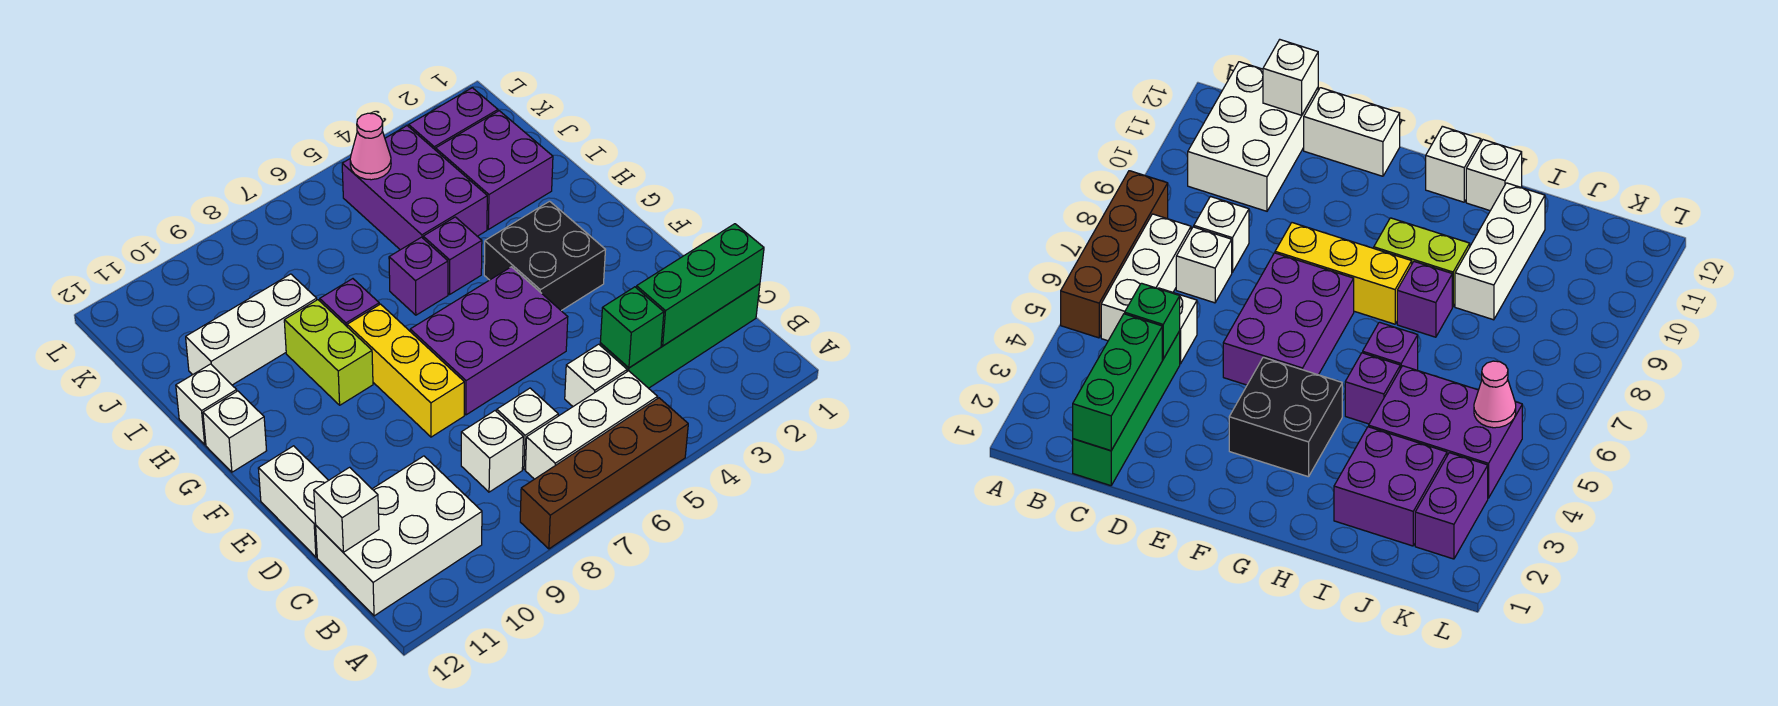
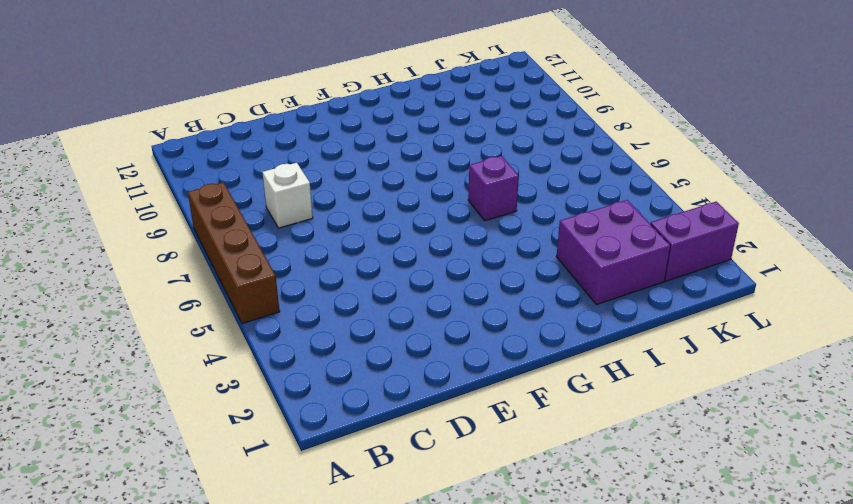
purple brick K2:L2 level 1 -> purple brick K2:K3 level 1
none -> white brick B5:B7 level 1
none -> white brick B10:C12 level 1
none -> green brick C1:C4 level 1

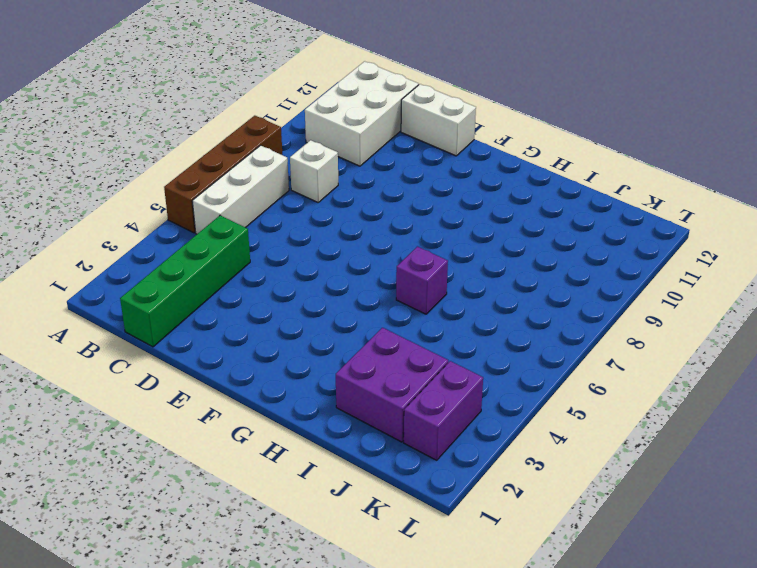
none -> white brick C5 level 1
none -> white brick C7 level 1
none -> purple brick E5:F7 level 1

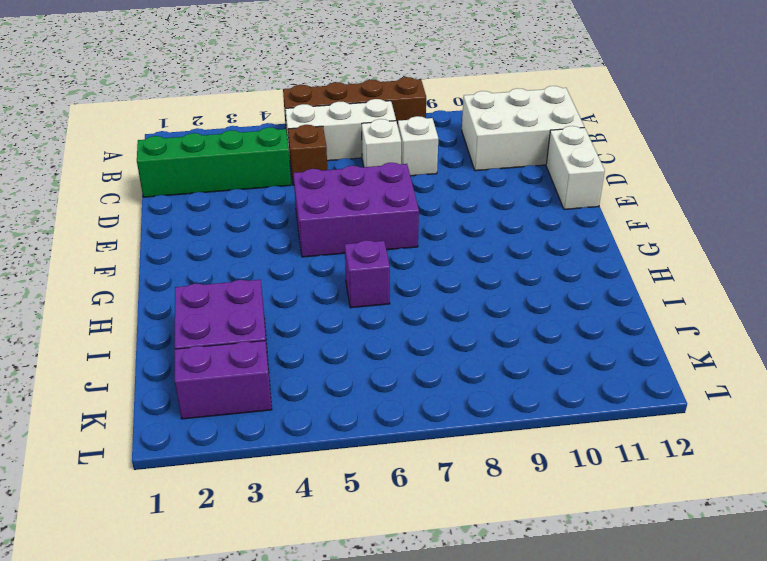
brown brick C5 level 1 -> white brick C5 level 1
none -> yellow brick E8:G8 level 1
none -> black brick F3:G4 level 1
none -> lime brick G9:H9 level 1

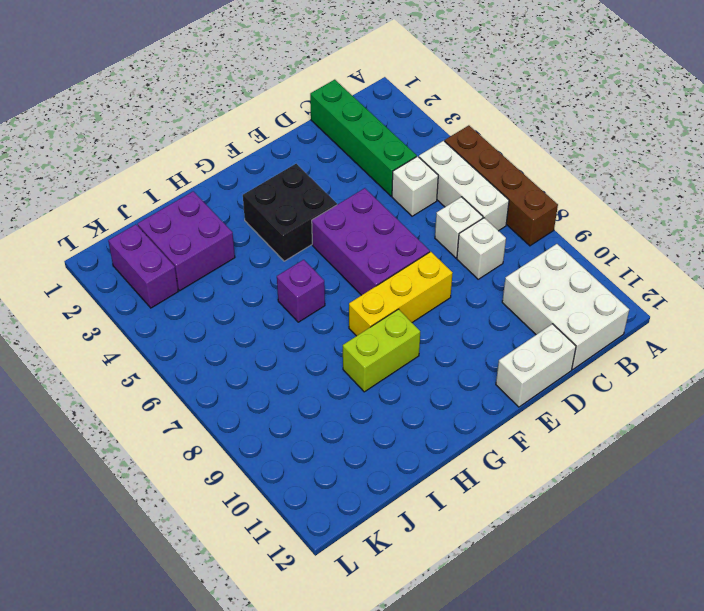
none -> white brick G12 level 1
none -> purple brick H5 level 1
none -> purple brick H8 level 1

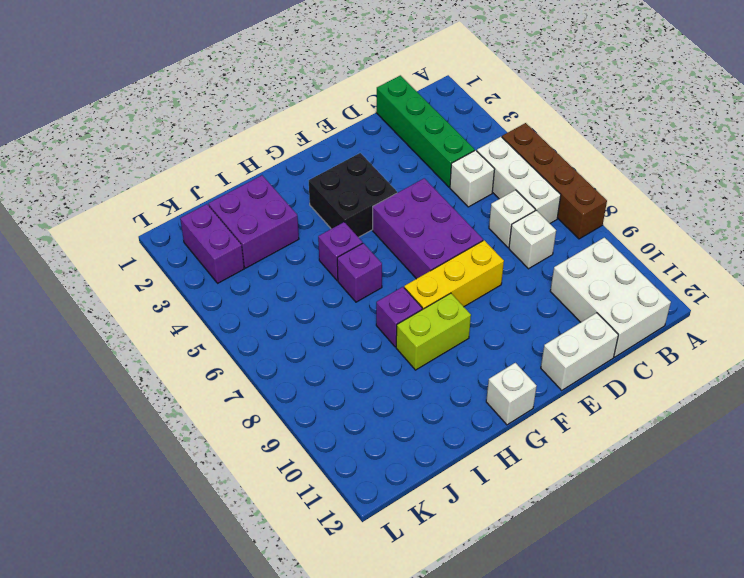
none -> white brick H12 level 1
none -> purple brick I4:K5 level 1
none -> white brick I9:I11 level 1

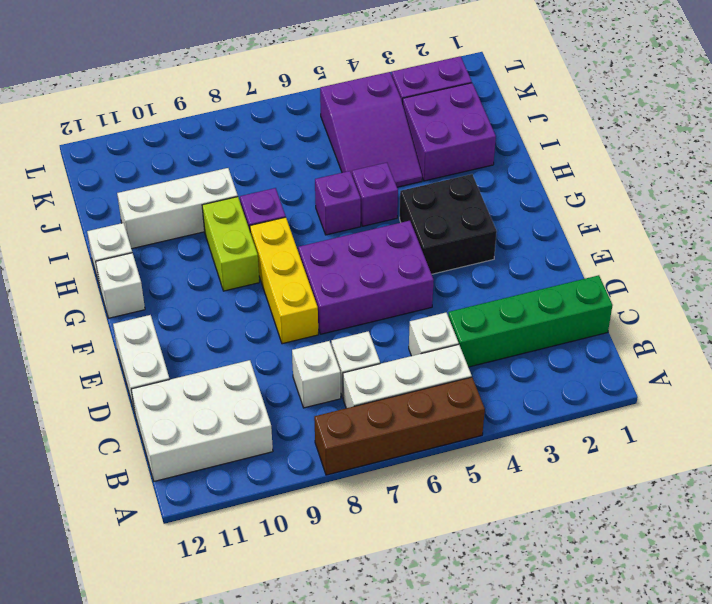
purple slope I4:K5 level 1 top K -> purple brick I4:K5 level 1
none -> green brick C1:C3 level 2
none -> green brick C4 level 2
none -> white brick C12 level 2

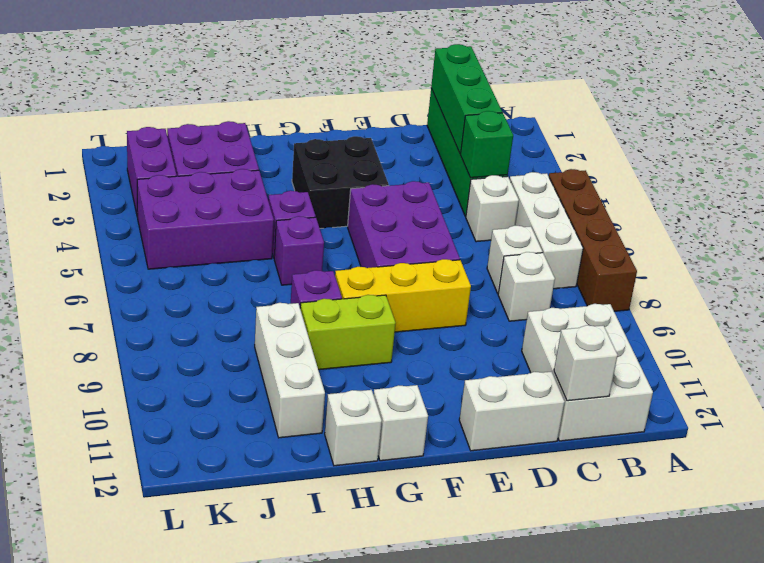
none -> pink cone K5 level 2

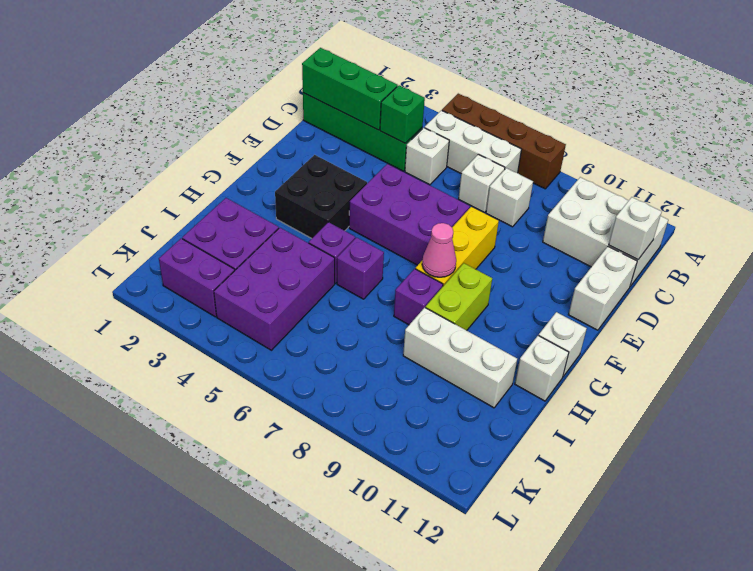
pink cone G8 level 2 -> pink cone K5 level 2

